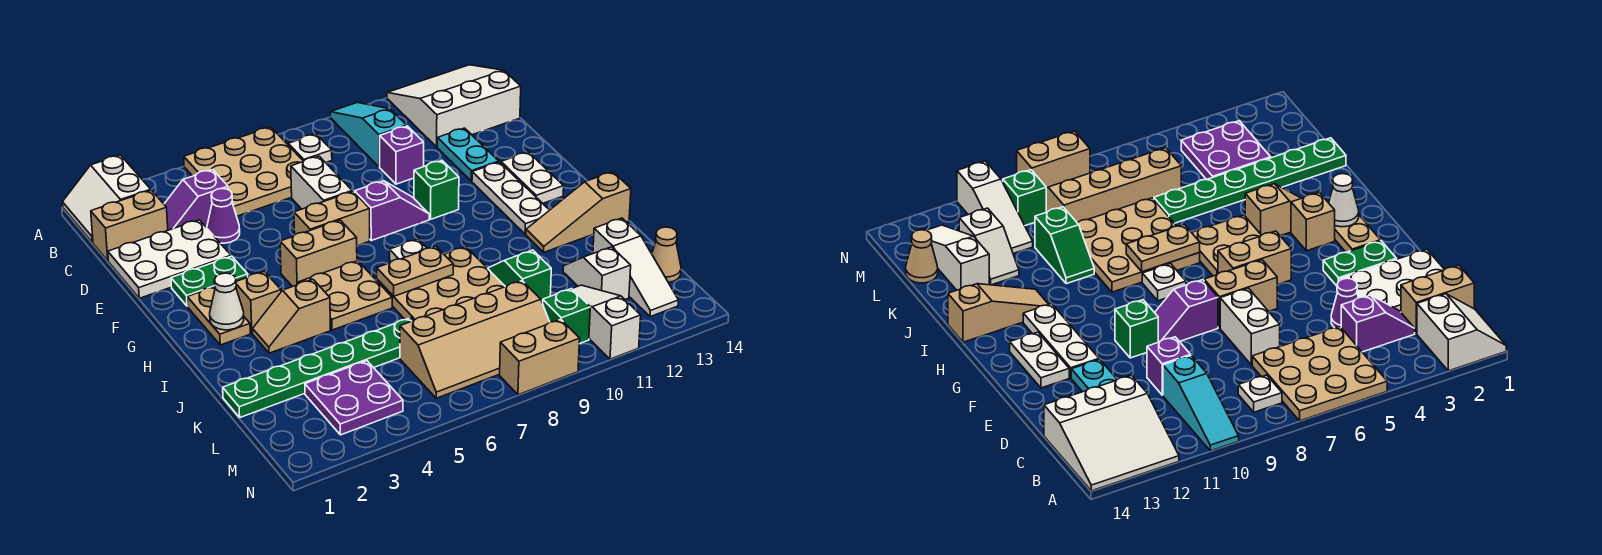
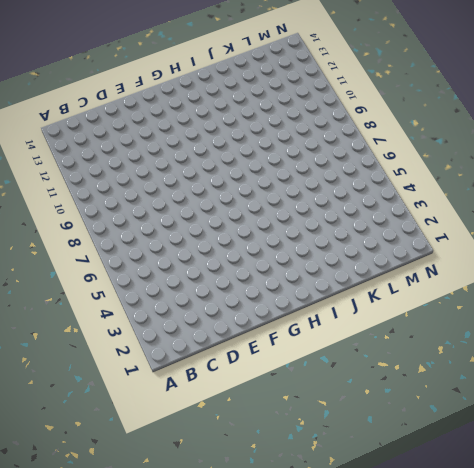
none -> white slope A1:B2 level 1 top 2
none -> tan plate A5:C7 level 1
none -> cyan slope A10:C10 level 1 top C
none -> white slope A12:C14 level 1 top C

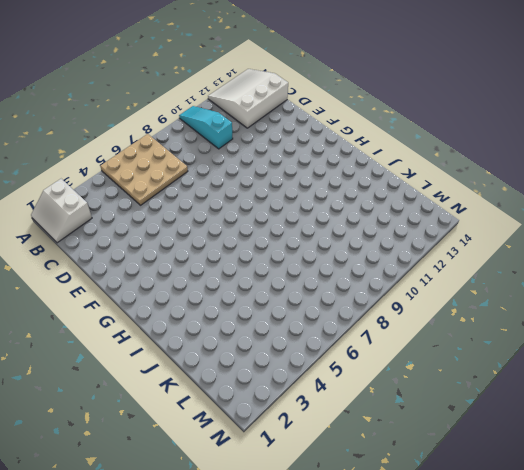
none -> white plate B8 level 1
none -> tan brick C1:C2 level 1
none -> purple slope C3:C4 level 1 top 4
none -> white plate D1:E3 level 1

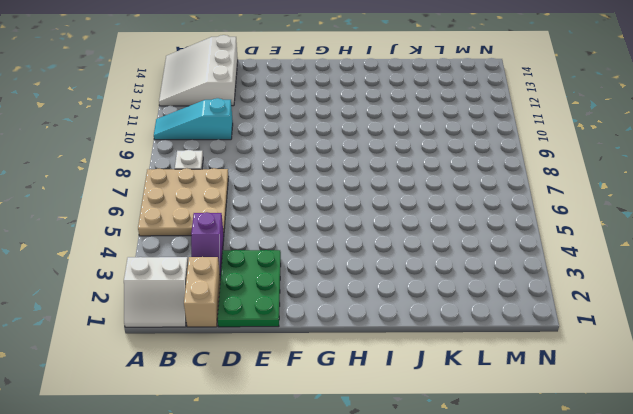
green plate D1:E3 level 1 -> white plate D1:E3 level 1
none -> purple cone D4 level 1
none -> white brick D7:E7 level 1
none -> purple brick D10 level 1
none -> cyan plate D12:E12 level 1

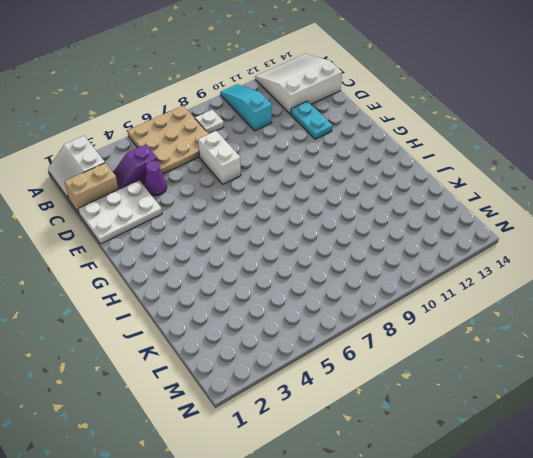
none -> purple brick D10 level 1
none -> green plate F2:F3 level 1
none -> tan brick F6:F7 level 1
none -> purple slope F8:F9 level 1 top 8

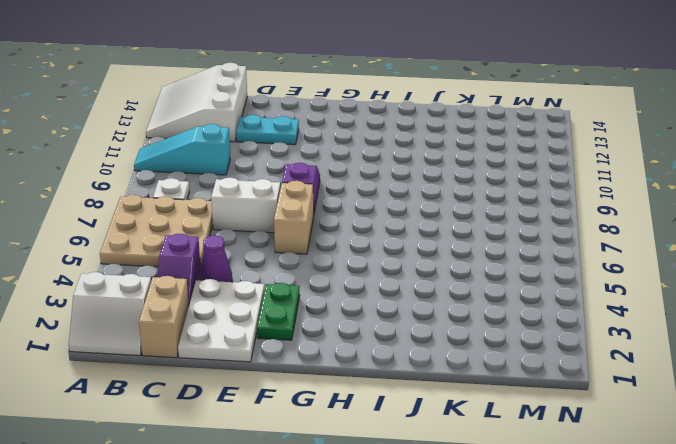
none -> purple brick D10 level 1
none -> green brick F10 level 1
none -> white plate F12:H12 level 1
none -> white plate F13:G13 level 1

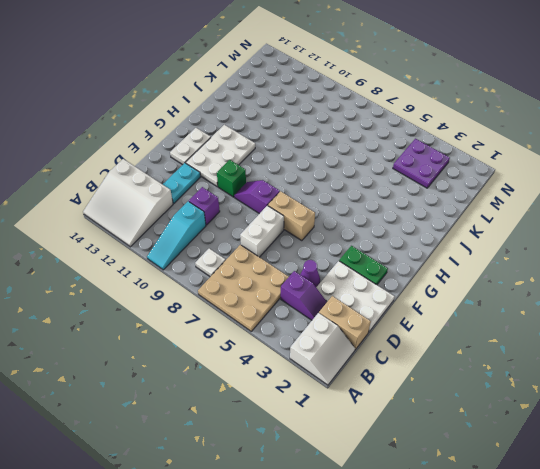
white plate F11:H12 level 1 -> white plate F12:H12 level 1
none -> tan plate G2:H2 level 1
none -> tan brick G5:G6 level 1
none -> tan brick H3 level 1
none -> tan plate H5:I6 level 1

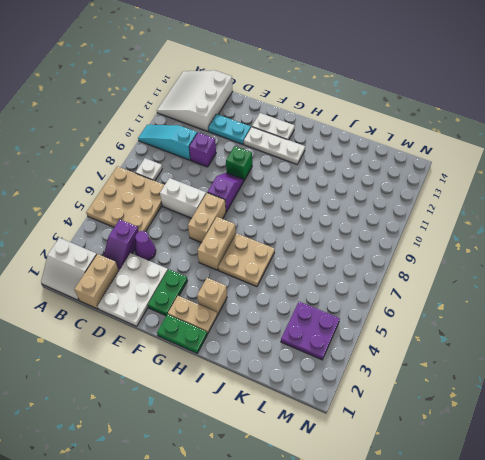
green plate G1:H1 level 1 -> none
none -> white plate H8 level 1
none -> tan slope I3:I4 level 1 top 4
none -> tan plate I7:K9 level 1
none -> tan slope I12:I14 level 1 top 14

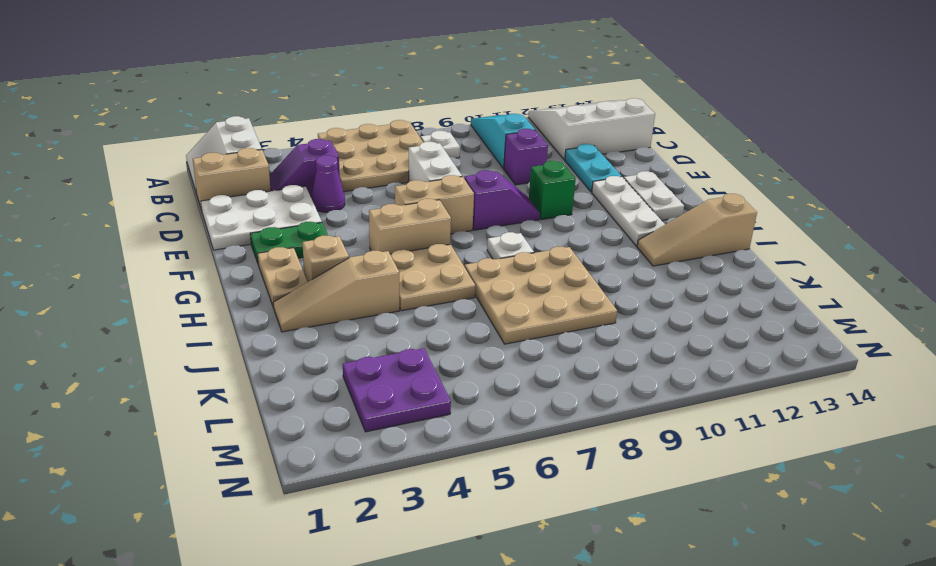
tan slope I2:I4 level 1 top 4 -> tan slope I3:I4 level 1 top 4
none -> green slope J10:K10 level 1 top K
none -> green plate K1:K6 level 1
none -> white slope K12:L12 level 1 top L
none -> white slope K13:M13 level 1 top K

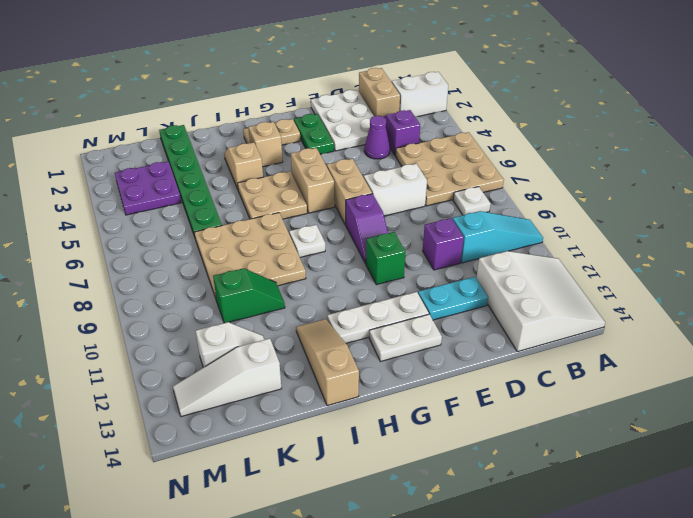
none -> tan slope L6:M9 level 1 top L
none -> white slope L11:N11 level 1 top N
none -> tan cone L14 level 1
none -> green brick M10 level 1

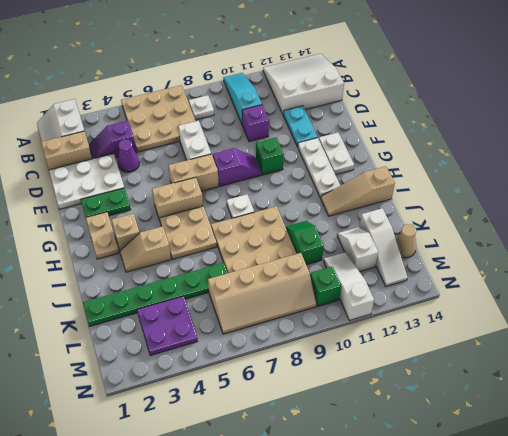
none -> tan brick N8:N9 level 1
none -> white cone H2 level 2
none -> tan plate I7:I8 level 2

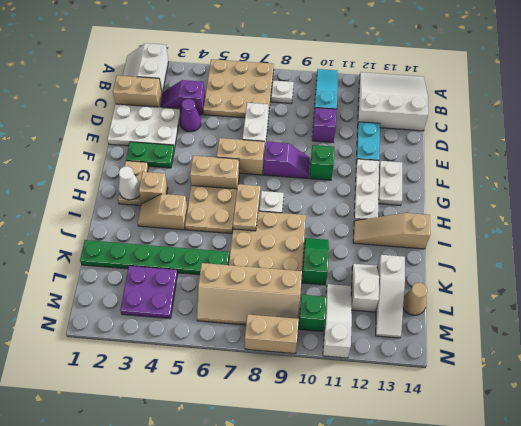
tan plate H7:I7 level 2 -> tan plate I7:I8 level 2

